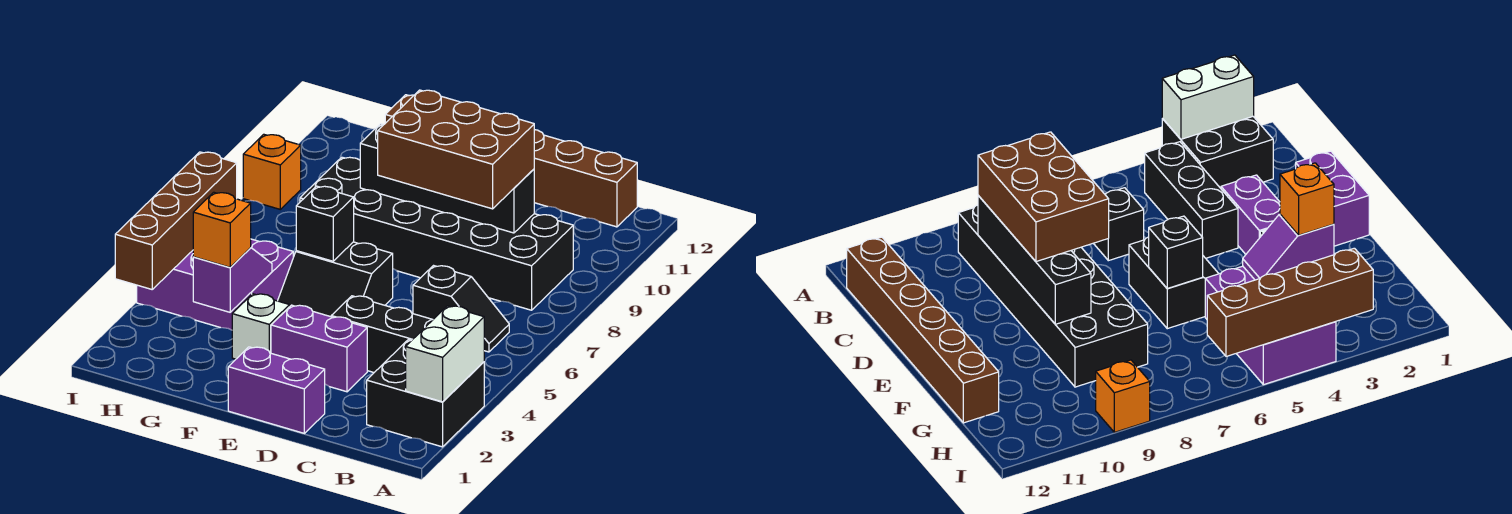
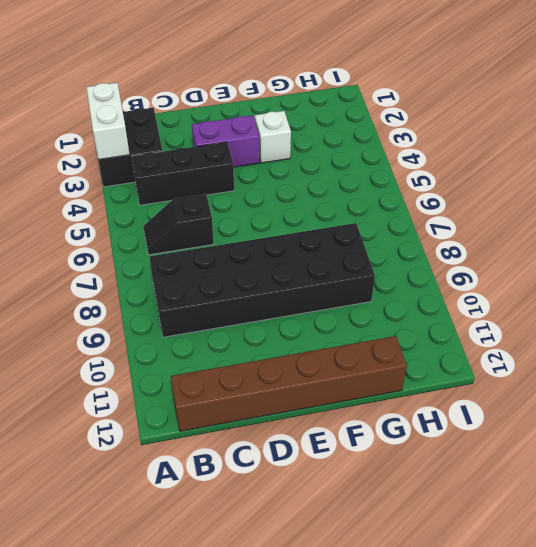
none -> purple brick D1:E1 level 1
none -> black slope E5:F6 level 1 top 6
none -> purple brick G4:I5 level 1

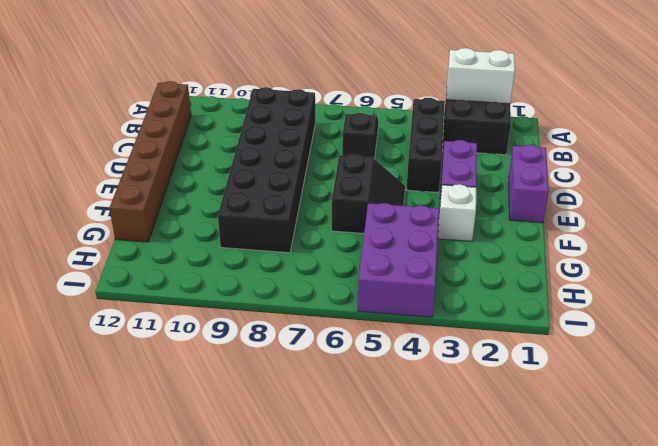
none -> orange brick I9 level 1
none -> black brick C9:F9 level 2
none -> black brick F6 level 2

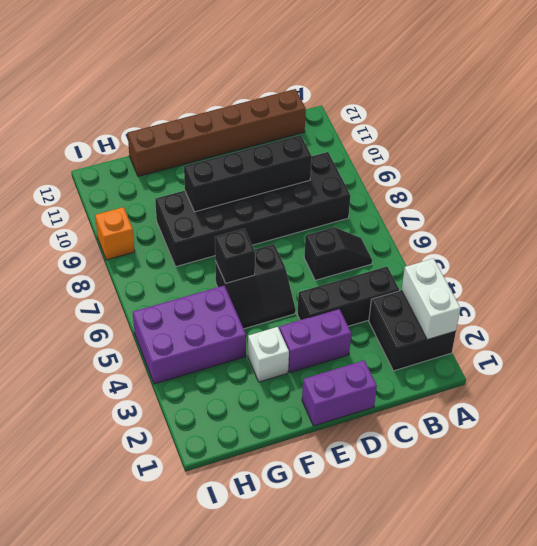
none -> purple slope G3:G4 level 2 top 3
none -> brown brick I3:I6 level 2
none -> brown brick C8:E9 level 3

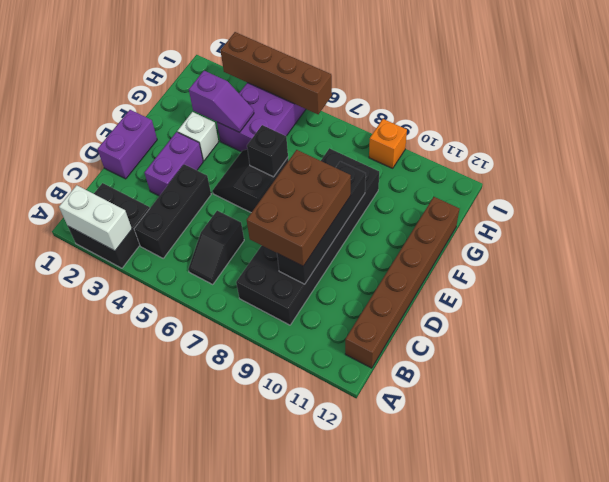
none -> orange brick G3 level 3

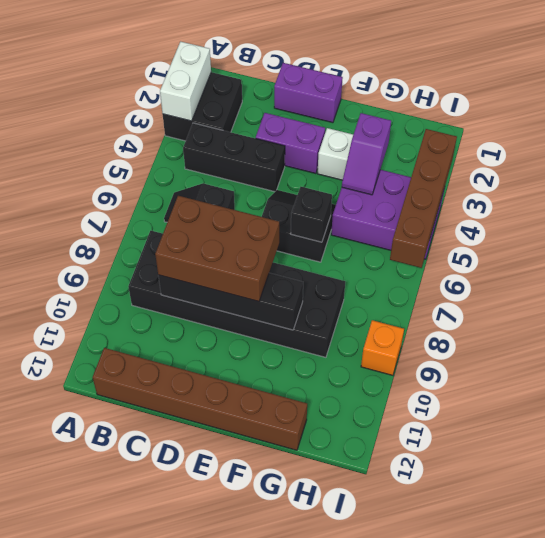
none -> orange brick G3 level 3

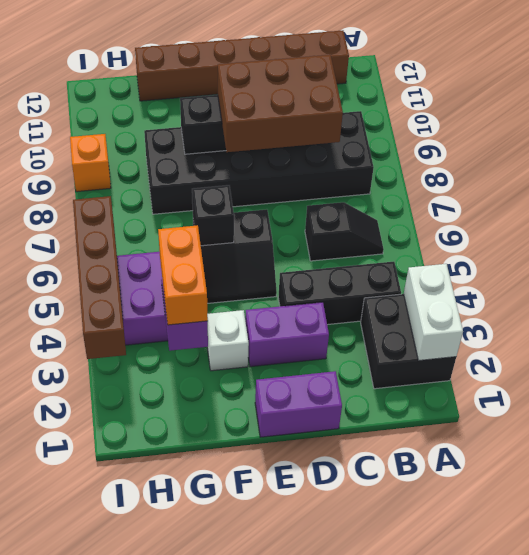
orange brick G3:G4 level 3 -> orange brick G3 level 3

